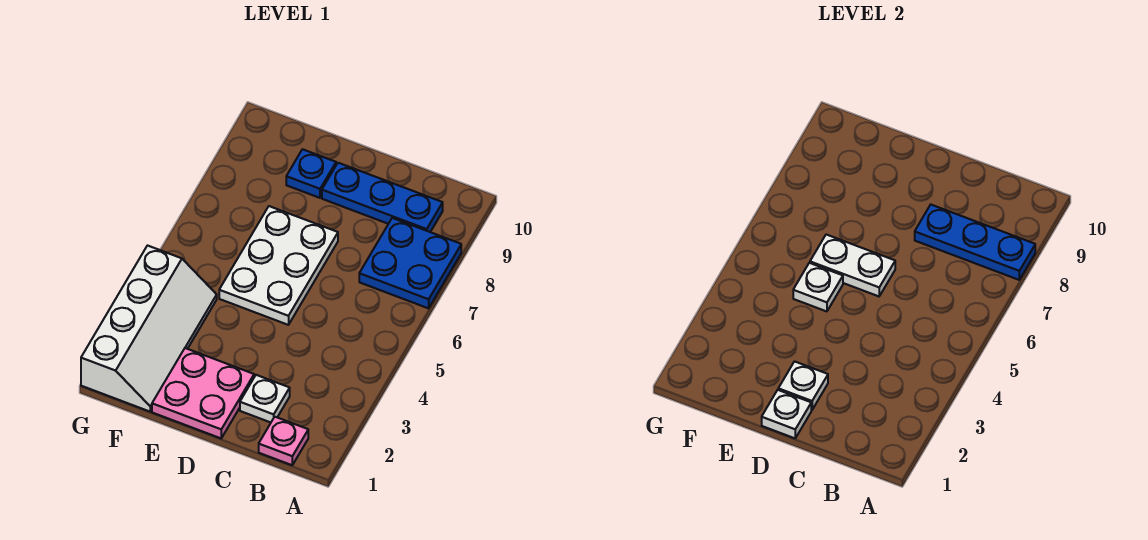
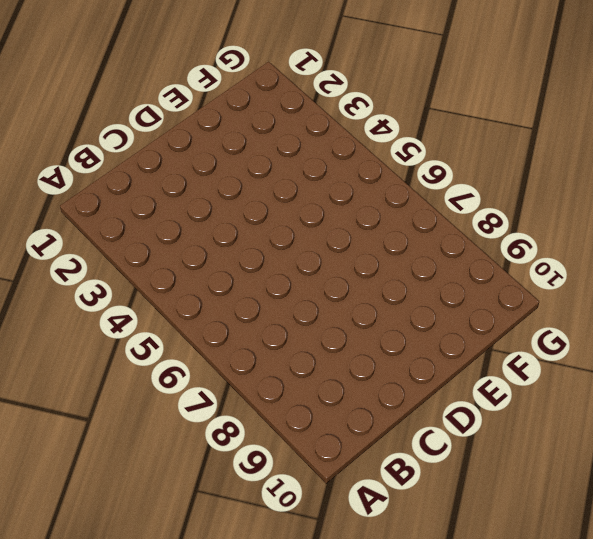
none -> blue plate A7:B8 level 1
none -> pink plate B1 level 1
none -> blue plate B9:D9 level 1

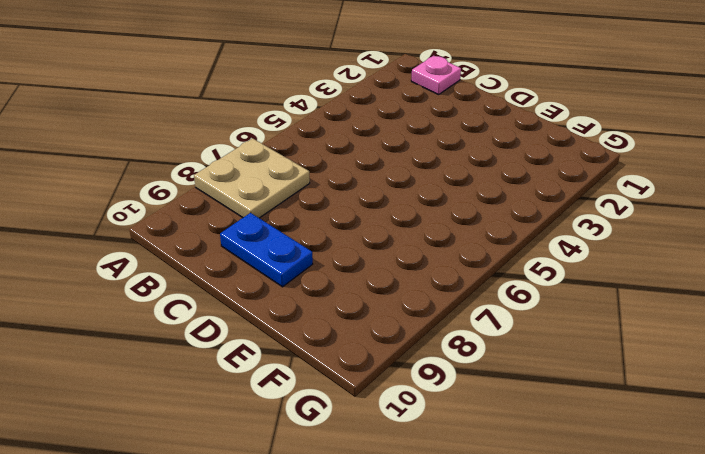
tan plate A7:B8 level 1 -> blue plate A7:B8 level 1
blue plate C9:D9 level 1 -> blue plate B9:D9 level 1
none -> white plate C2 level 1
none -> pink plate D1:E2 level 1
none -> white plate D5:E7 level 1

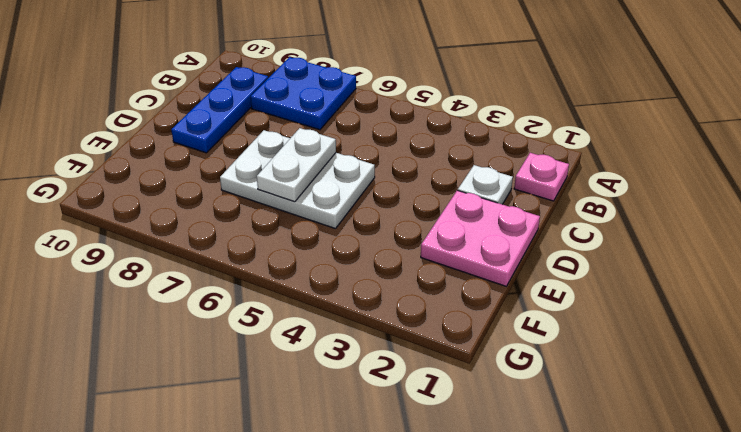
none -> blue plate E9 level 1
none -> white slope F1:G4 level 1 top G
none -> blue plate A8:C8 level 2

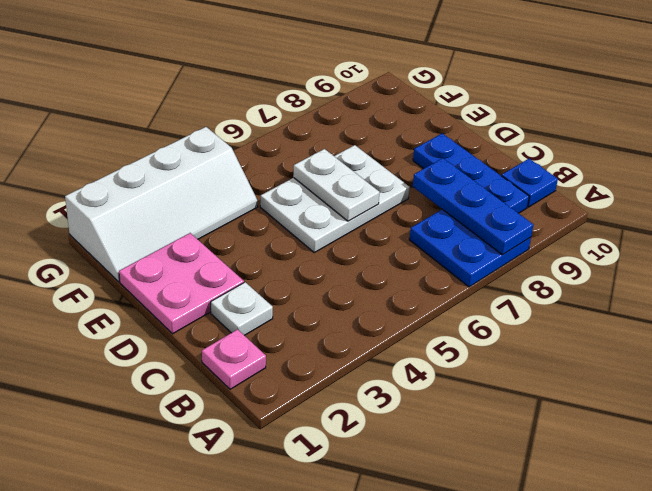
blue plate B10 level 1 -> blue plate E9 level 1
none -> white plate D1 level 2
none -> white plate D2 level 2
none -> white plate E5 level 2

